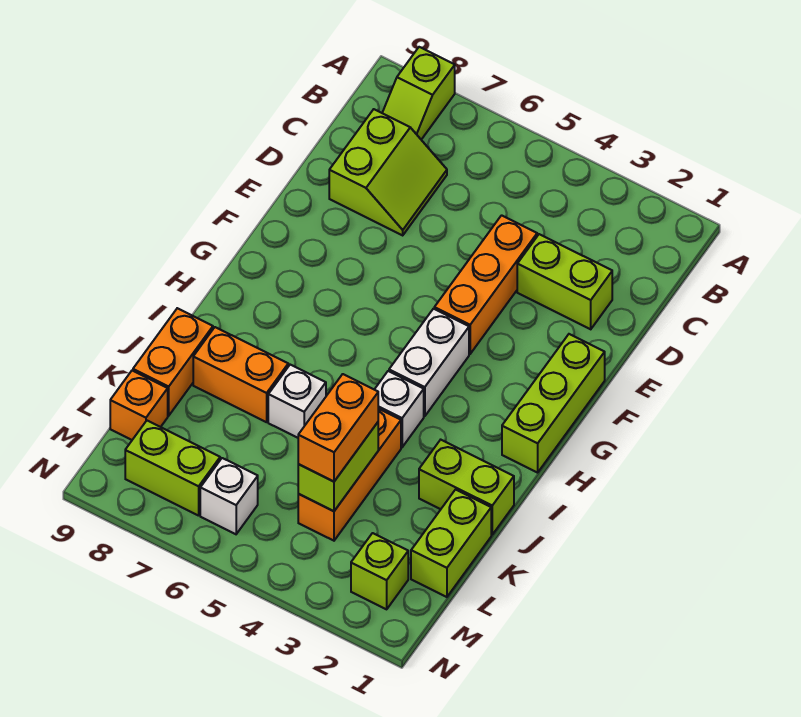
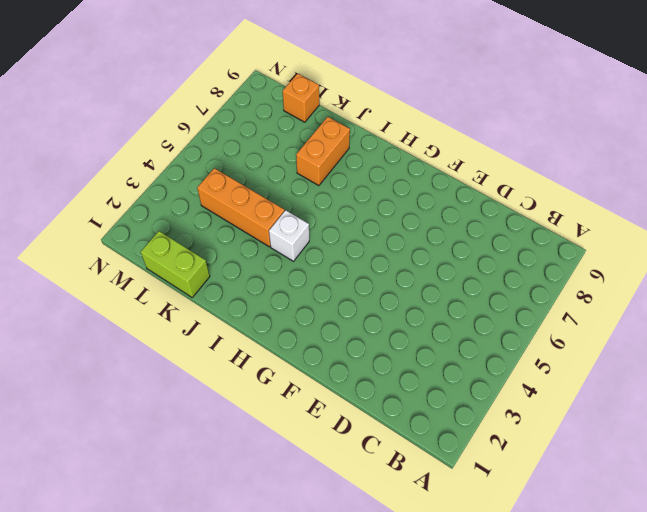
none -> lime slope A8:B8 level 1 top A
none -> lime slope C7:D8 level 1 top 8
none -> lime brick D2:D3 level 1

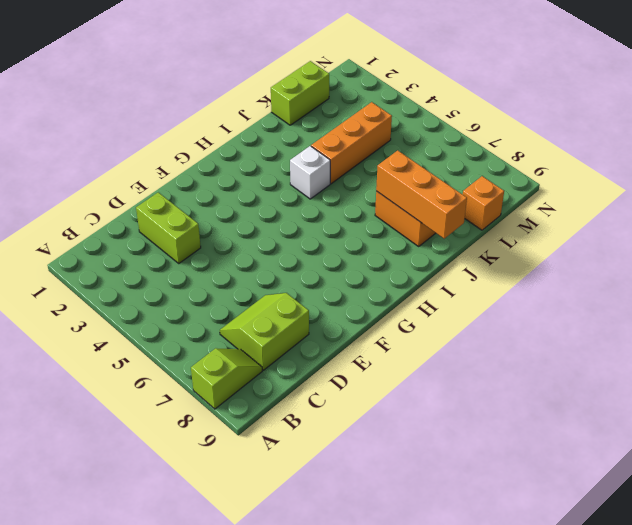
orange brick J7:J9 level 2 -> orange brick D4:F4 level 1
none -> lime brick F1:H1 level 1
none -> white brick G4:H4 level 1
none -> lime brick J1:J2 level 1

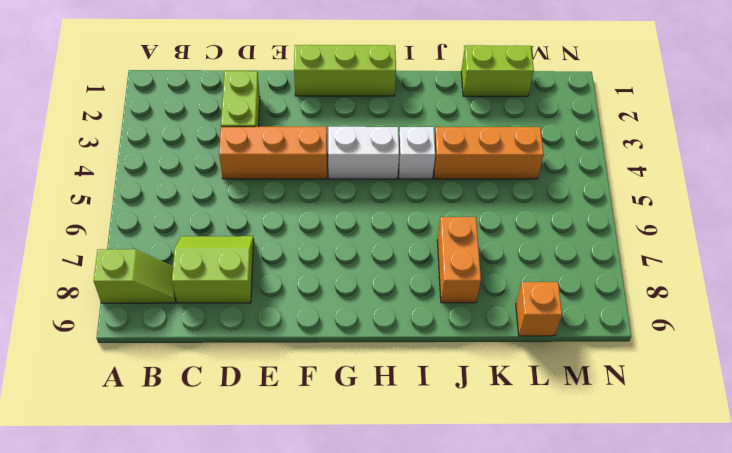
none -> lime brick J1:J2 level 1
none -> white brick J6 level 1
none -> orange brick J9:K9 level 1

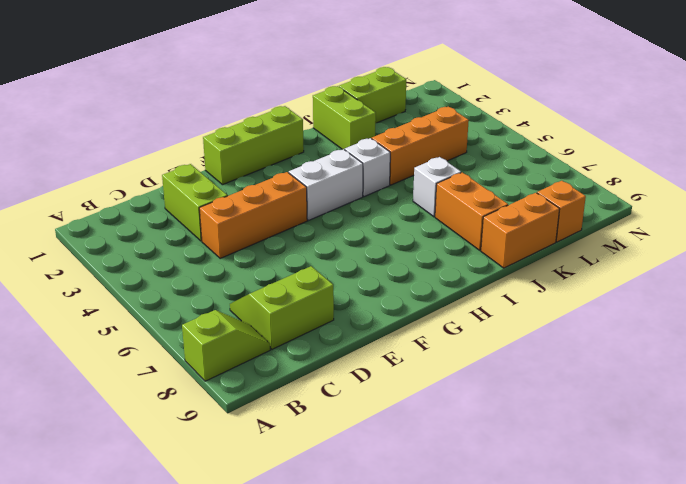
none -> lime brick M2 level 1
none -> white brick M6 level 1
none -> lime brick M7:M8 level 1

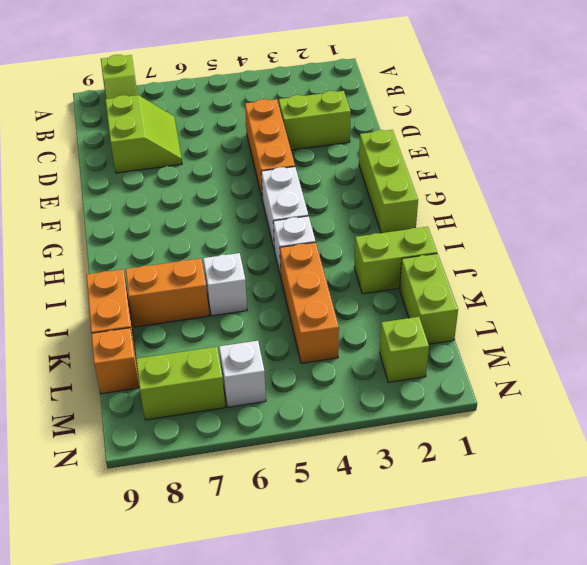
none -> lime brick K4:L4 level 2
none -> orange brick K4:L4 level 3

